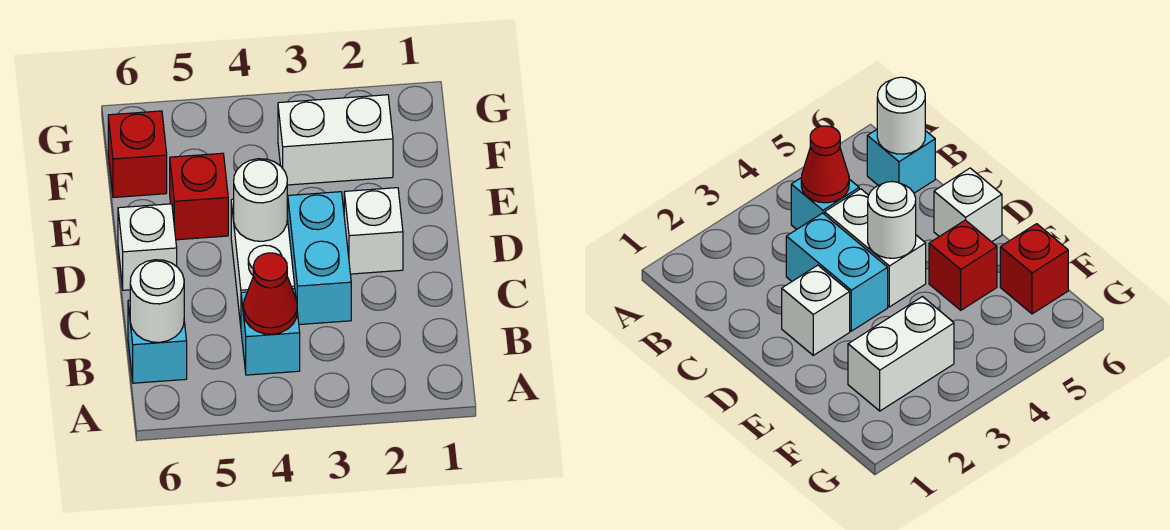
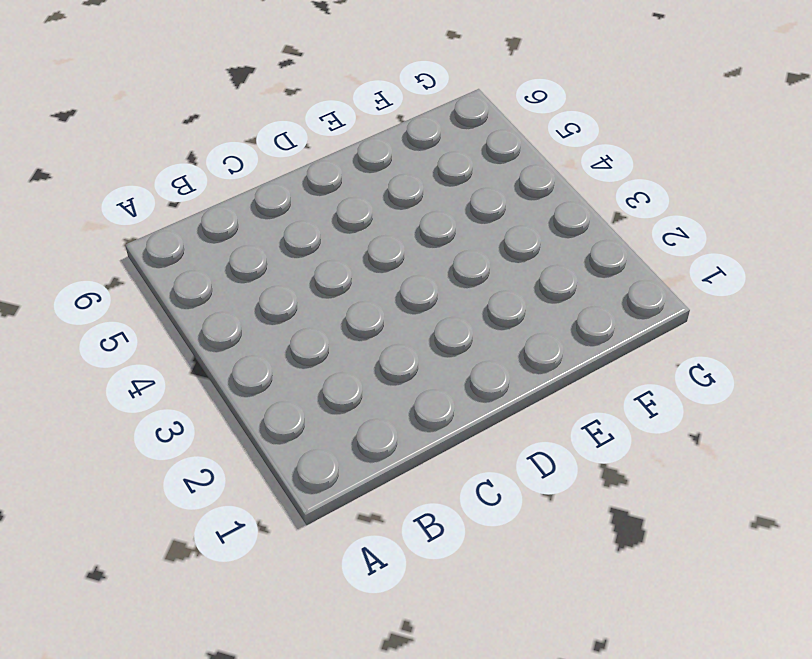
none -> cyan brick B4 level 1
none -> cyan brick B6 level 1
none -> cyan brick C3:D3 level 1

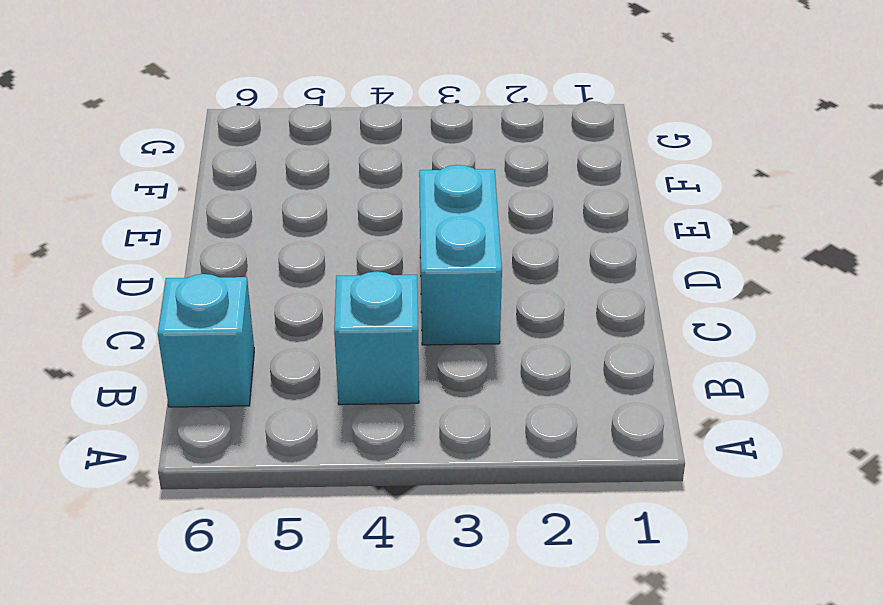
none -> white brick C4:D4 level 1
none -> white brick D2 level 1
none -> white brick D6 level 1

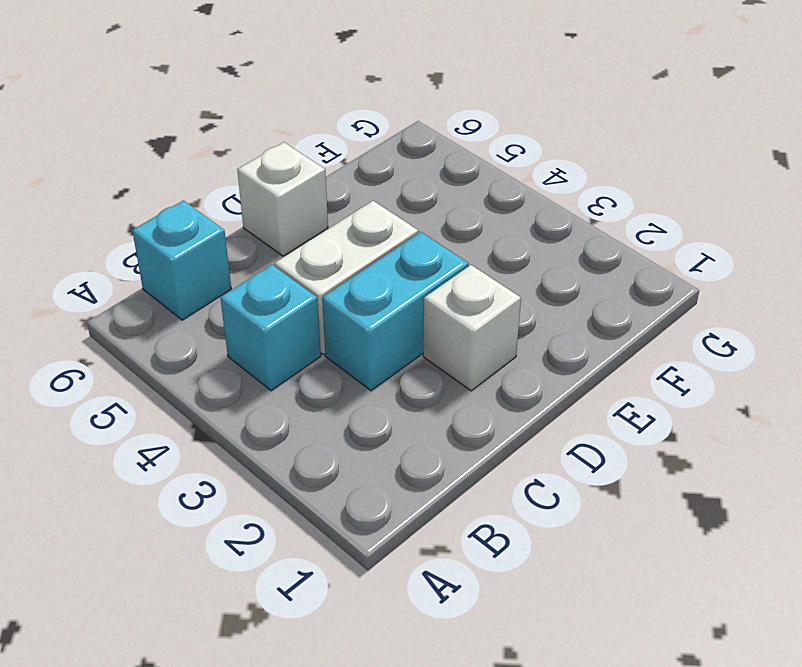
none -> red brick E5 level 1
none -> white brick F2:F3 level 1
none -> red brick F6 level 1

